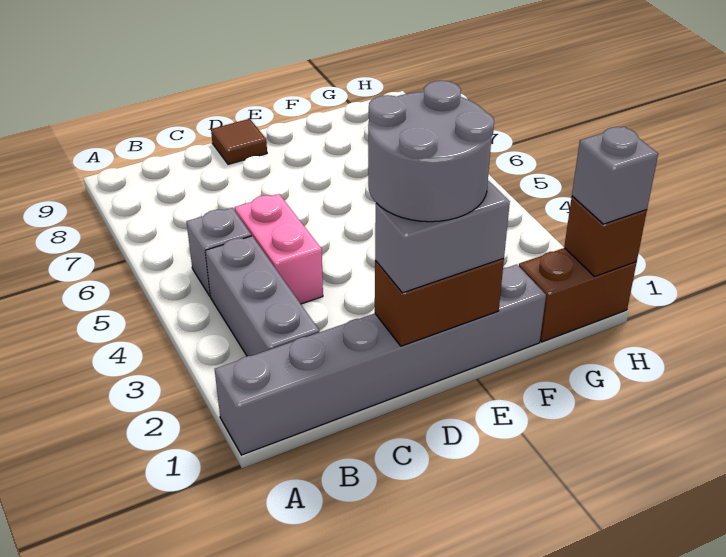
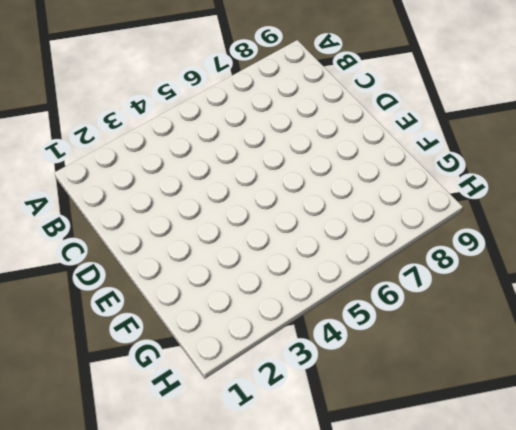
none -> grey brick A1:F1 level 1
none -> grey brick B2:B4 level 1

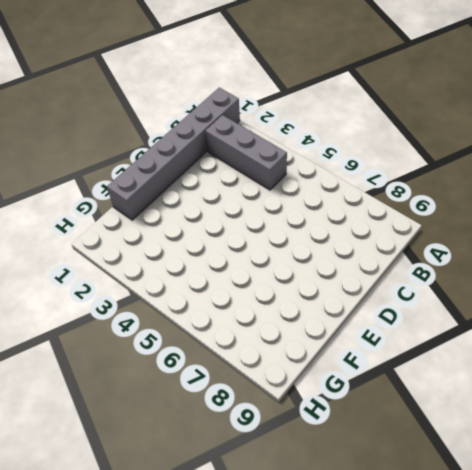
none -> grey brick B5 level 1
none -> pink brick C4:C5 level 1

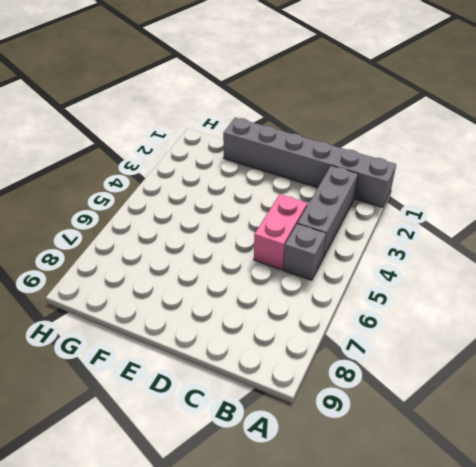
none -> brown tile D9 level 1
none -> brown brick G1:H1 level 1

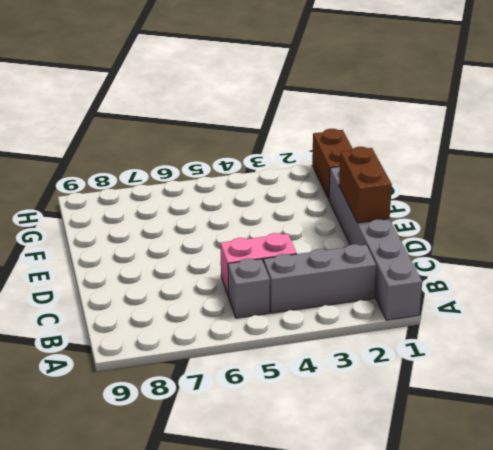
none -> brown tile D9 level 1
none -> brown brick H1 level 2

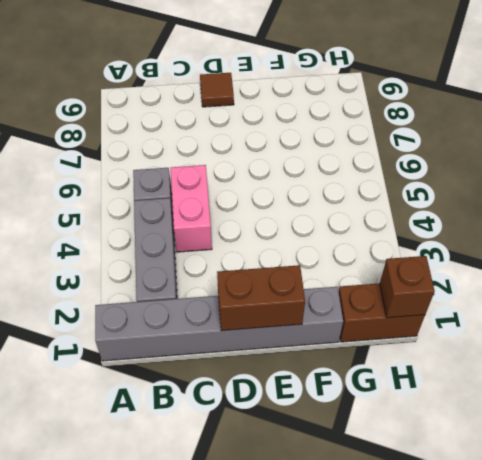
none -> grey brick D1:E1 level 3
none -> grey brick H1 level 3

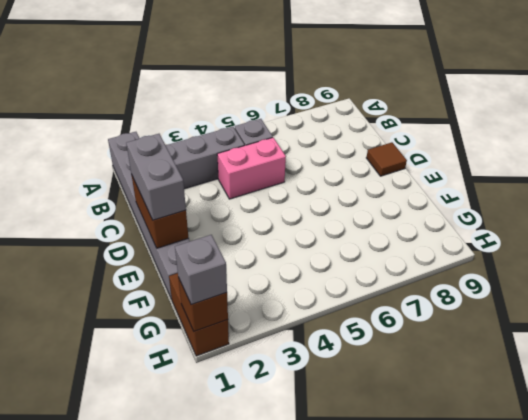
none -> grey round brick D1:E2 level 4

